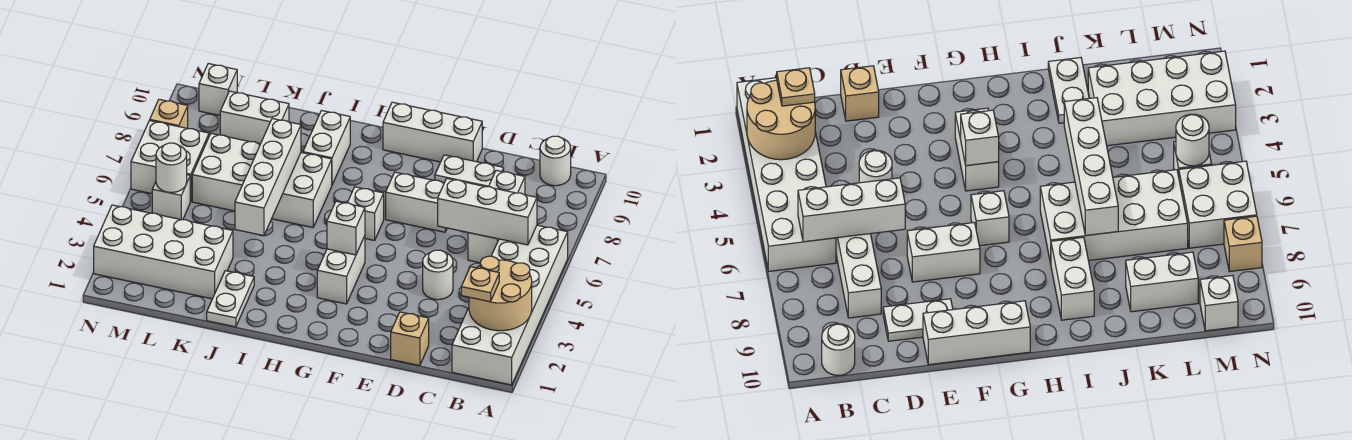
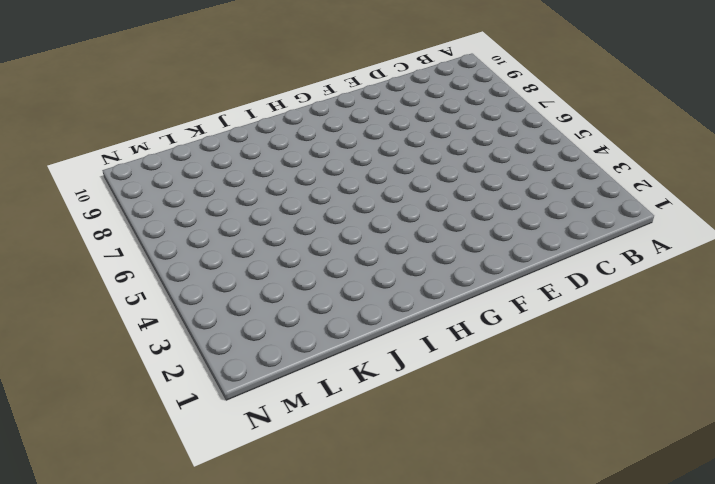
none -> white brick A1:B6 level 1
none -> white round brick B10 level 1
none -> white brick C6:C8 level 1

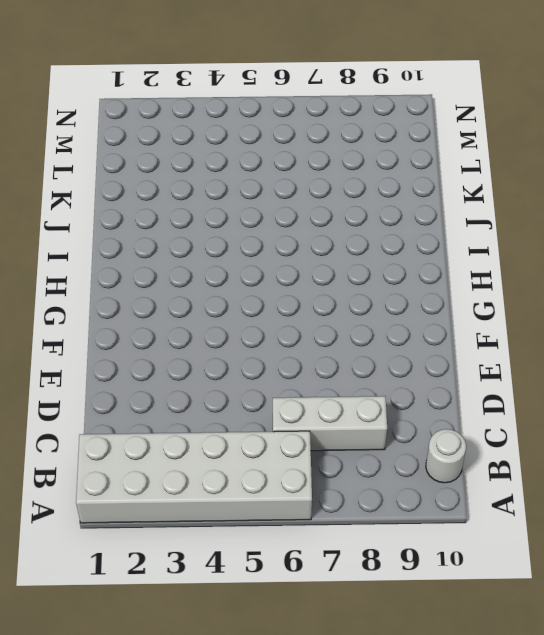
none -> tan brick D1 level 1
none -> white round brick D4 level 1
none -> white plate D9:E9 level 1

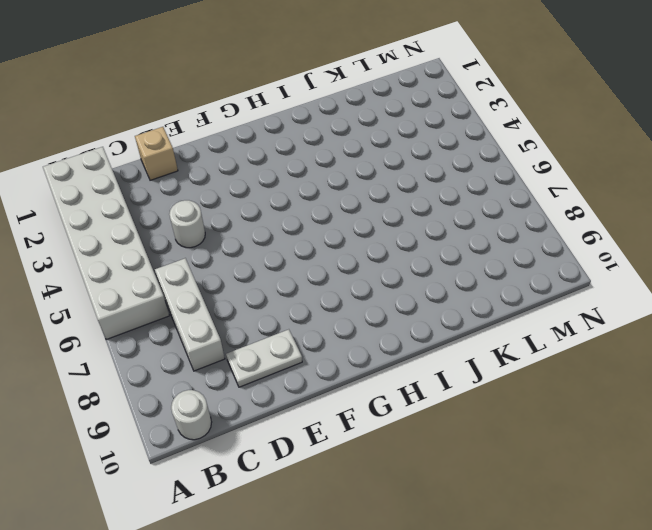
none -> white brick E7:F7 level 1
none -> white brick E10:G10 level 1
none -> white brick G3:G4 level 1

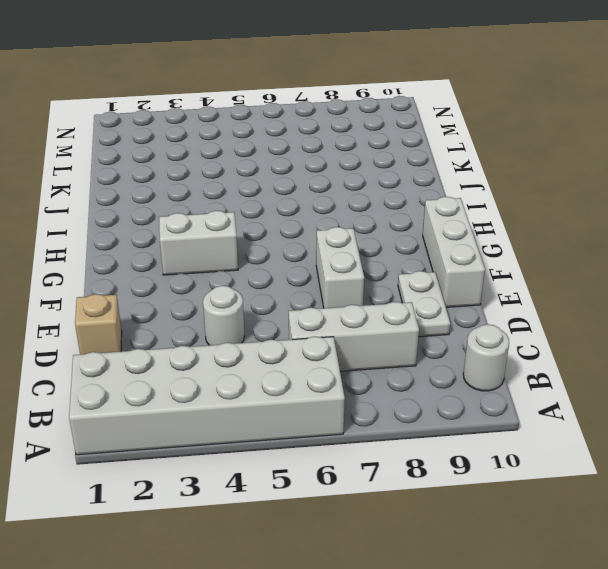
none -> white brick G6 level 1
none -> white brick I6:L7 level 1
none -> white brick I8:I9 level 1

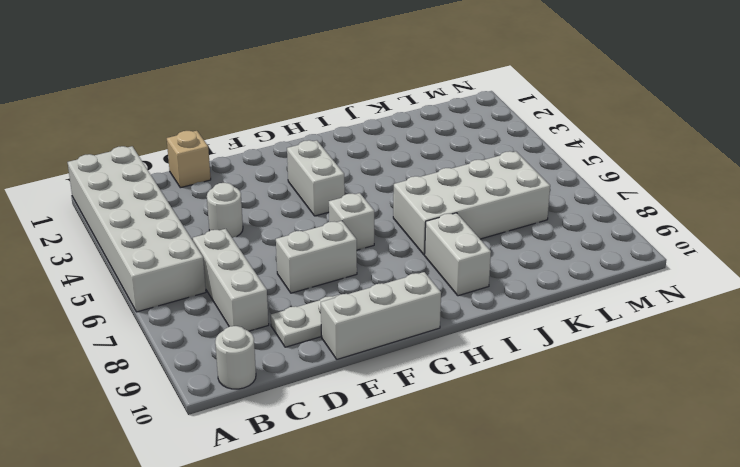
none -> white plate J1:J2 level 1
none -> white brick K2:N3 level 1
none -> white brick K9:L9 level 1

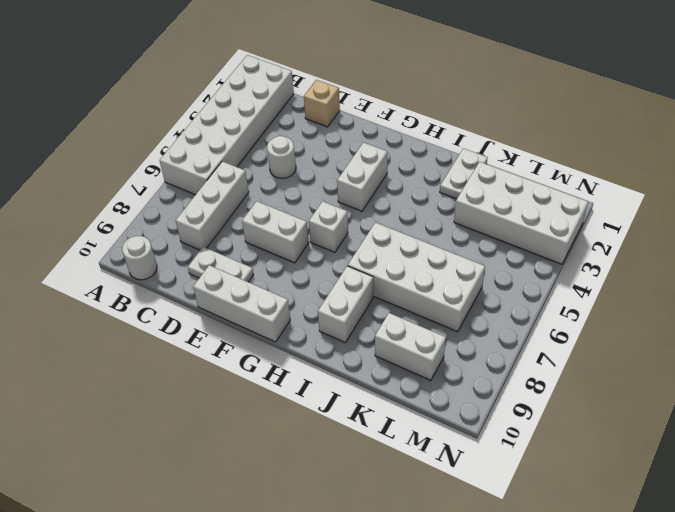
none -> white brick M5 level 1
none -> white brick M6:N7 level 1
none -> white brick M10 level 1

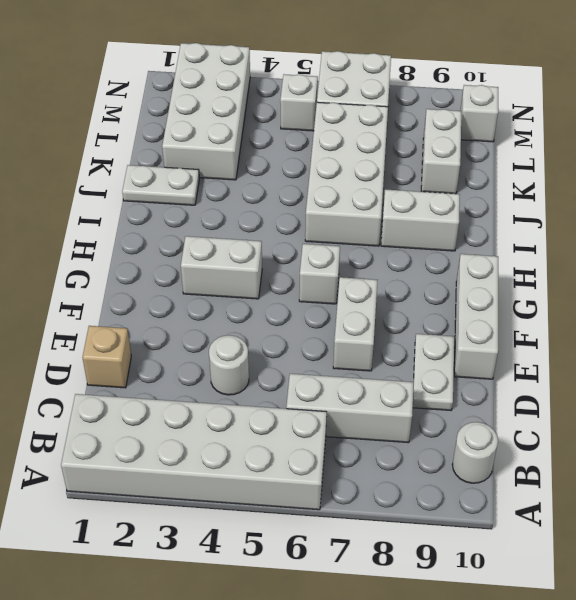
none -> tan brick N8 level 1
none -> tan round brick A2:B3 level 2
none -> white brick B6:D6 level 2

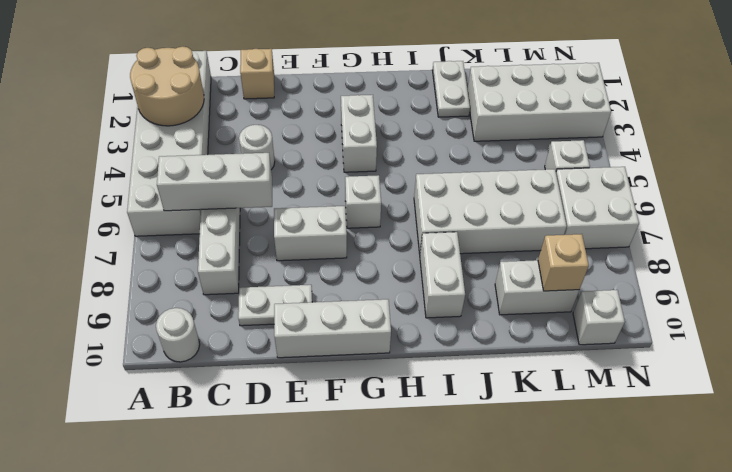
tan brick L9 level 2 -> tan brick N8 level 1
none -> white brick G4 level 2
none -> white brick J4:J7 level 2
none -> white round brick M5 level 2

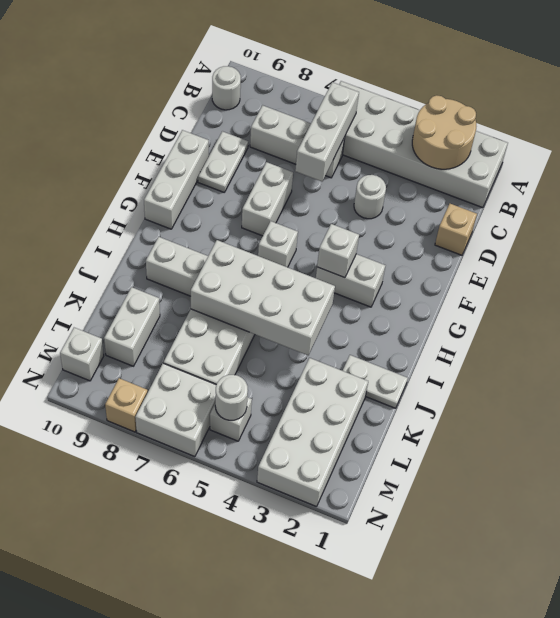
white brick I4:J7 level 2 -> white brick J4:J7 level 2
none -> tan plate B2 level 3

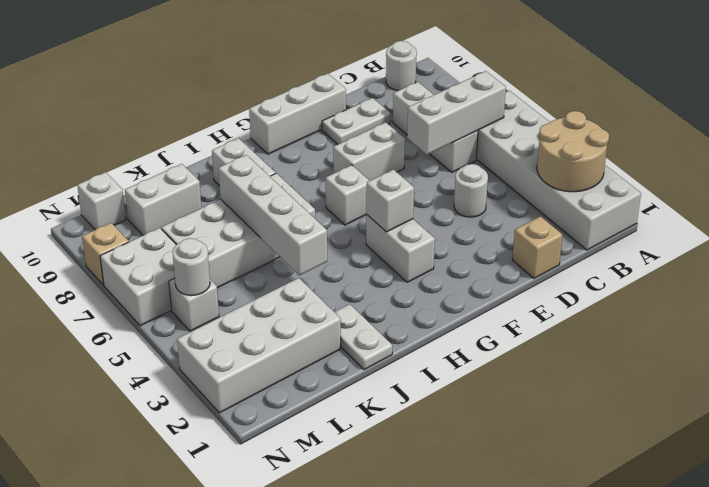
none -> tan plate B2 level 3

